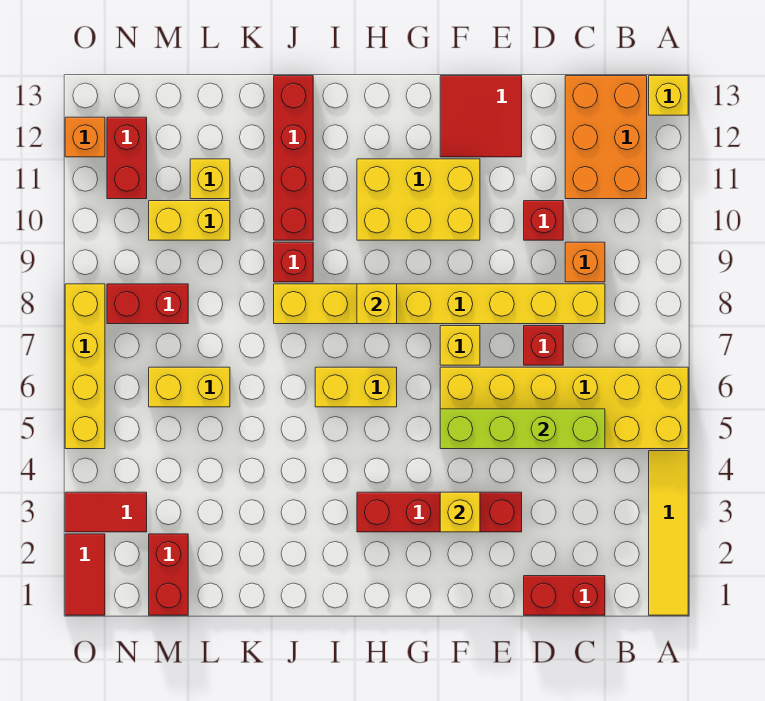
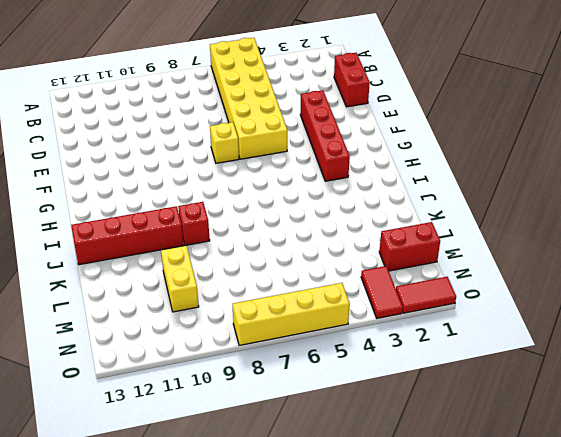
none -> yellow tile A1:A4 level 1
none -> yellow brick A13 level 1
none -> orange brick B11:C13 level 1

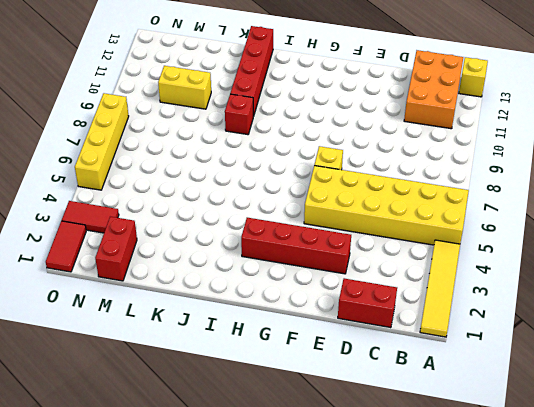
none -> yellow brick C8:J8 level 1
none -> orange brick C9 level 1
none -> red brick D7 level 1

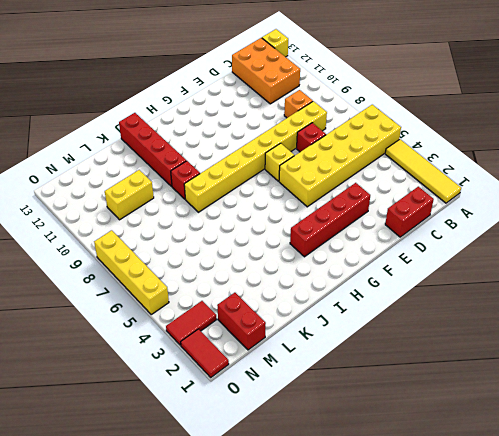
none -> red brick D10 level 1
none -> red tile E12:F13 level 1
none -> yellow brick F10:H11 level 1

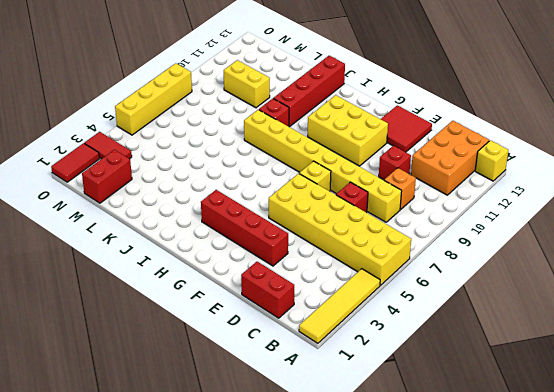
none -> yellow brick H6:I6 level 1
none -> yellow brick L6:M6 level 1
none -> yellow brick L11 level 1

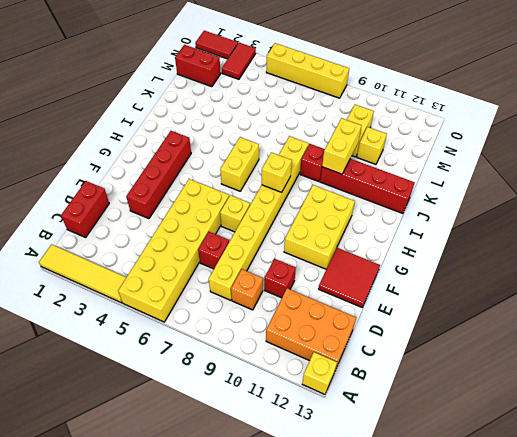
yellow brick J10:K10 level 2 -> yellow brick L6:M6 level 1
none -> red brick M8:N8 level 1
none -> red brick N11:N12 level 1
none -> orange brick O12 level 1

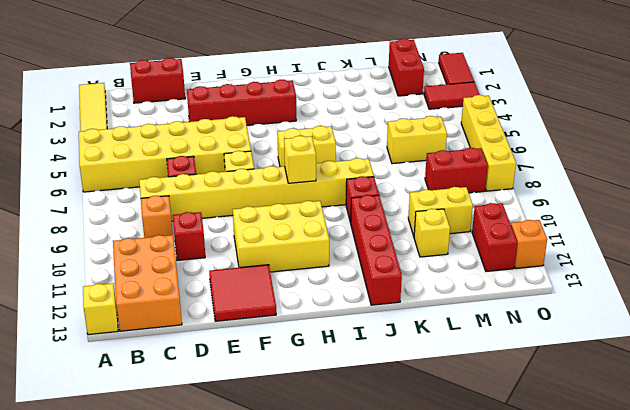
none -> lime brick C5:F5 level 2
none -> yellow brick F3 level 2

